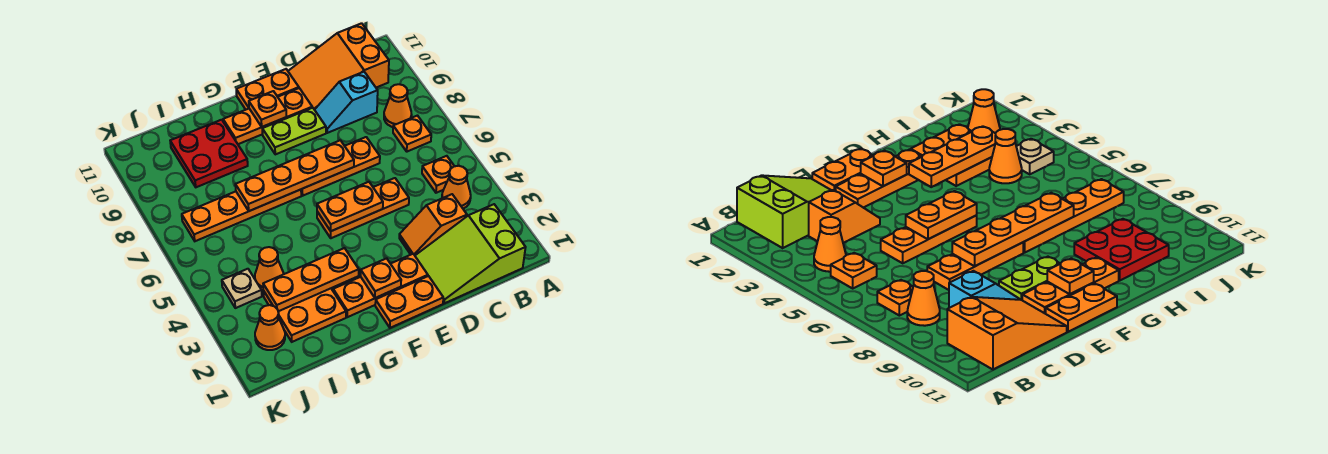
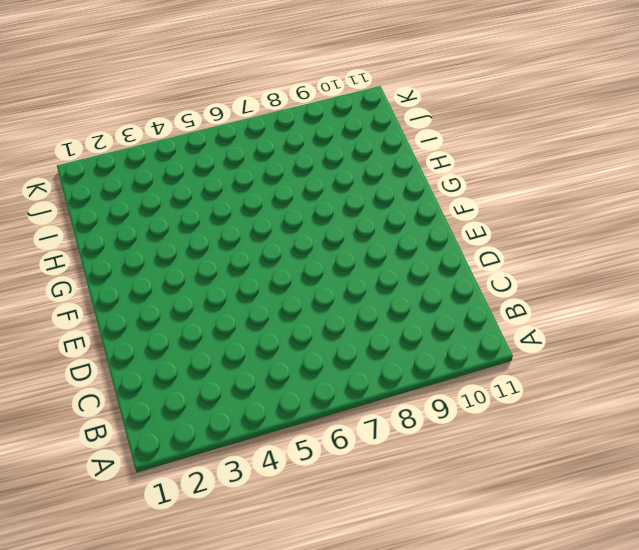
none -> lime slope B1:D2 level 1 top B
none -> orange cone B4 level 1
none -> orange plate B5 level 1

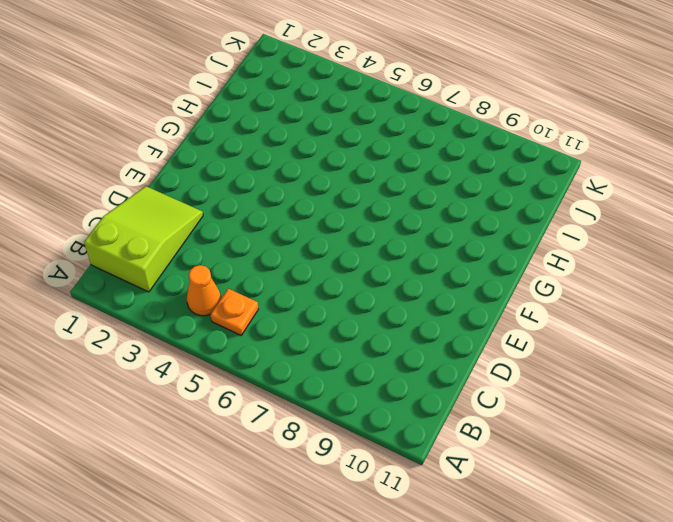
none -> orange plate B7 level 1
none -> orange cone B8 level 1
none -> orange slope B10:D11 level 1 top B

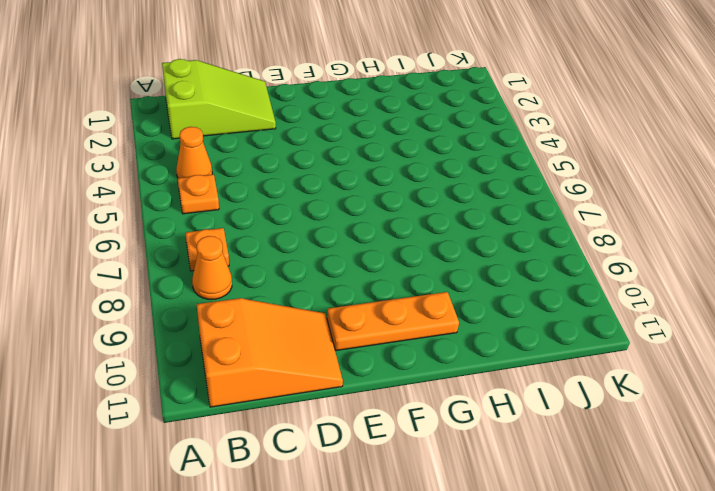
none -> orange slope C3:D3 level 1 top C
none -> cyan slope C9:D9 level 1 top C
none -> orange plate D5:F5 level 1

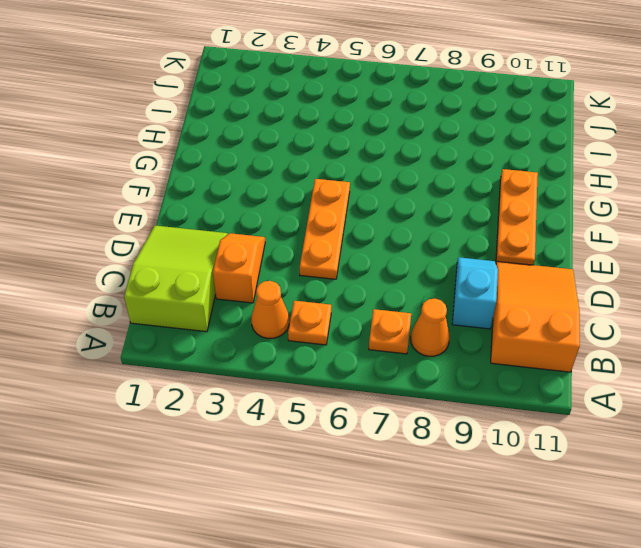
none -> orange plate D7:F7 level 1
none -> orange plate E1:F1 level 1
none -> orange plate E2:G2 level 1

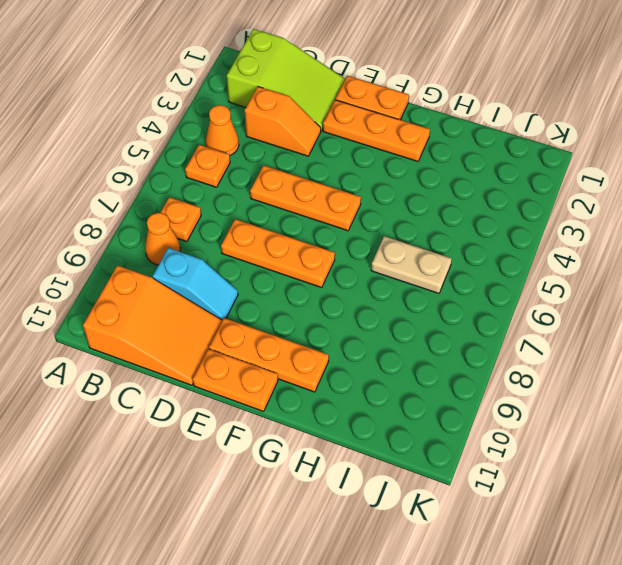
tan plate H6:I6 level 1 -> none
none -> lime plate E9:F9 level 1
none -> orange plate G7:J7 level 1
none -> orange plate H2:I3 level 1

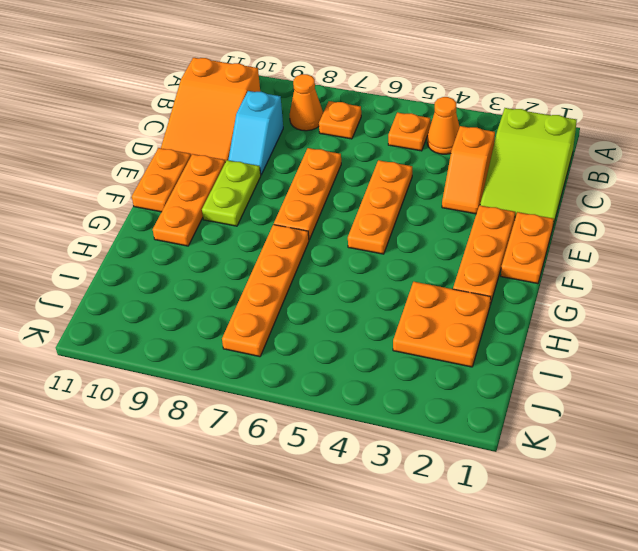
none -> red plate H9:I10 level 1
none -> orange cone I4 level 1
none -> orange cone J2 level 1

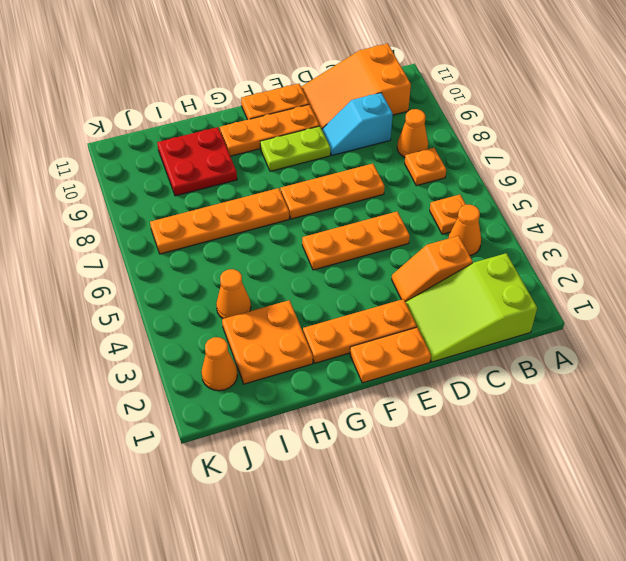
none -> tan plate J4 level 1
none -> orange plate E5:F5 level 2
none -> orange plate E7:H7 level 2

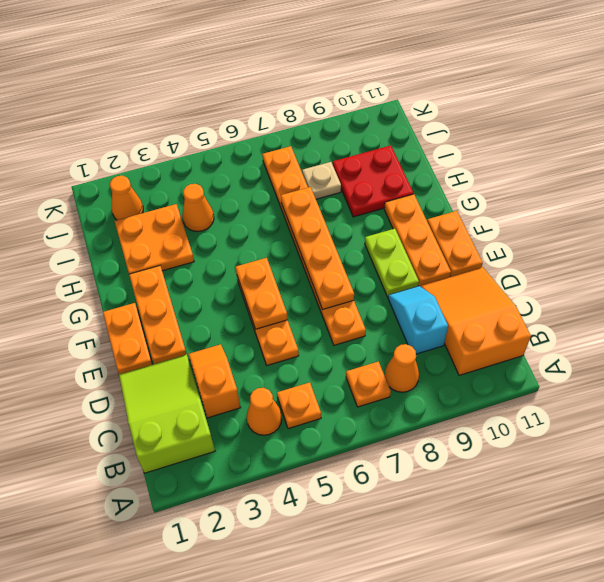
tan plate I8 level 1 -> tan plate J4 level 1
none -> orange plate F2 level 2
none -> orange plate F10 level 2
none -> orange plate G3:I3 level 2

